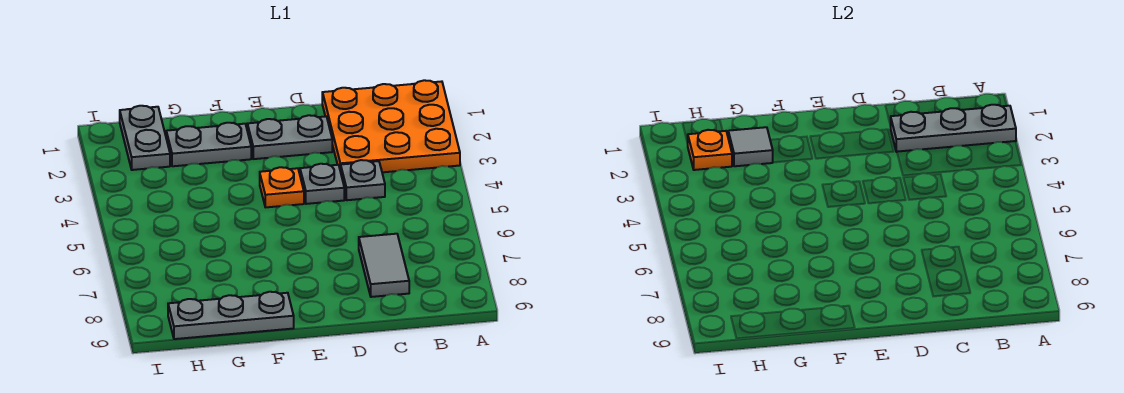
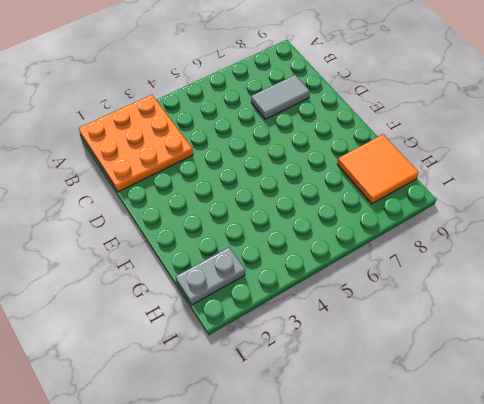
orange tile G8:H9 level 1 -> grey plate F9:H9 level 1
none -> grey plate C4 level 1
none -> grey plate D2:E2 level 1
none -> grey plate D4 level 1

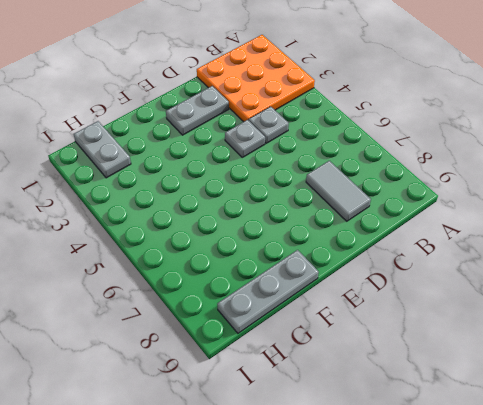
none -> orange plate E4 level 1
none -> grey plate F2:G2 level 1
none -> grey plate A2:C2 level 2

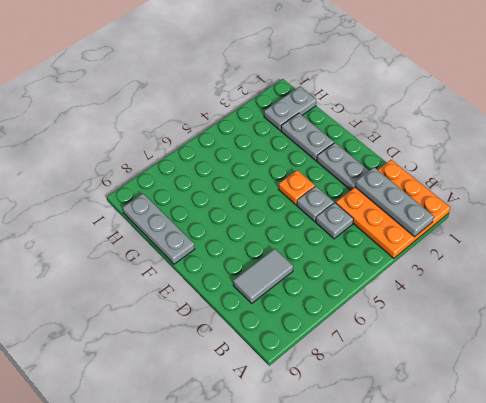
none -> grey tile G2 level 2
none -> orange plate H2 level 2

